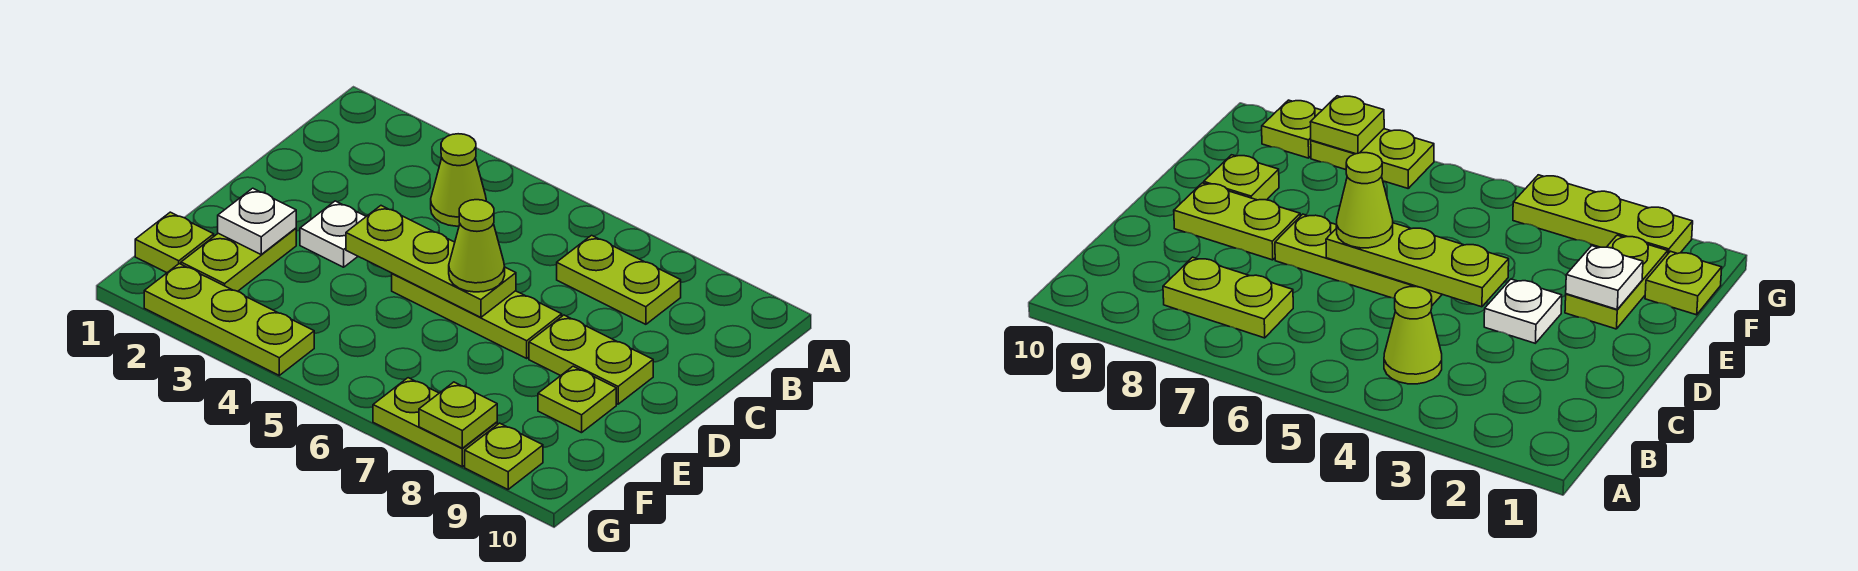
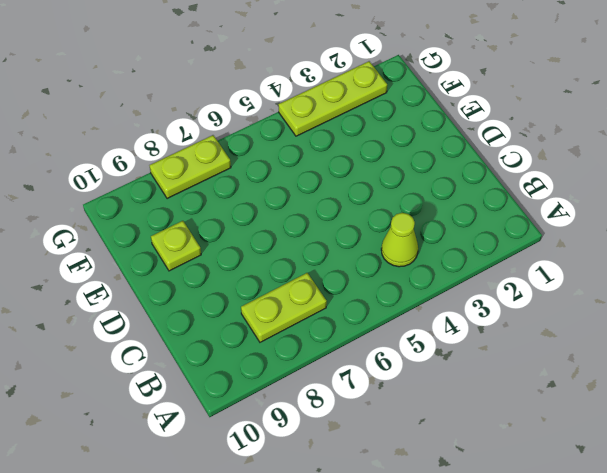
none -> white plate D3 level 1
none -> lime plate D5:D7 level 1
none -> lime plate D8:D9 level 1

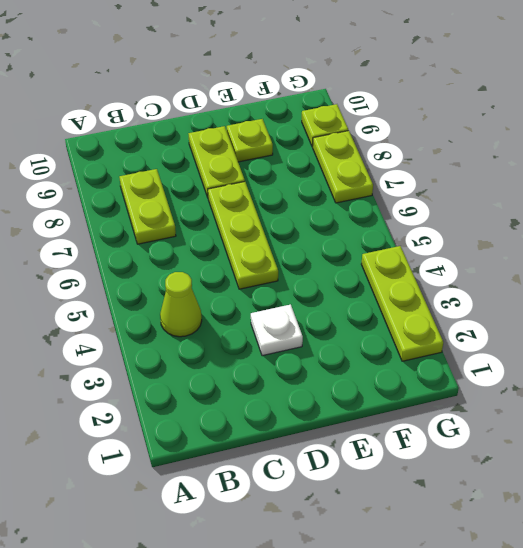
none -> lime plate E2:F2 level 1
none -> lime plate F1 level 1
none -> lime plate D4:D6 level 2

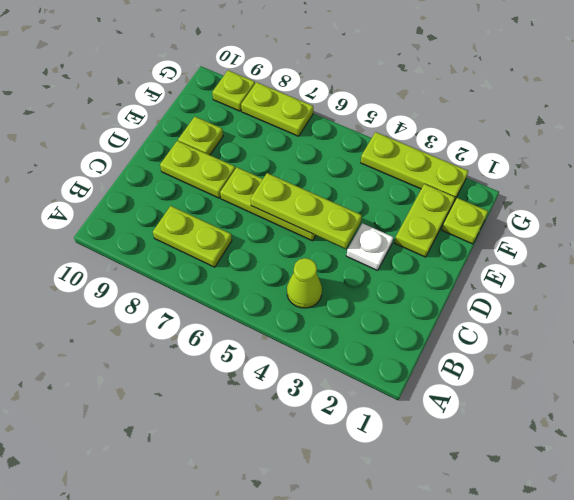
none -> white plate E2 level 2
none -> lime plate G8 level 2
none -> lime cone D6 level 3

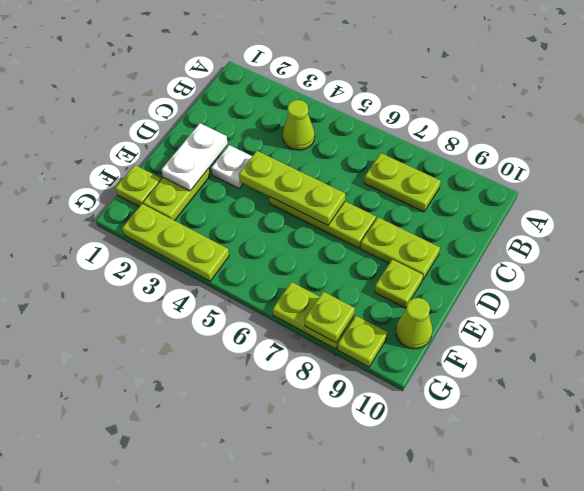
white plate D2:E2 level 2 -> white plate E2 level 2
lime cone F10 level 1 -> lime cone D6 level 3

